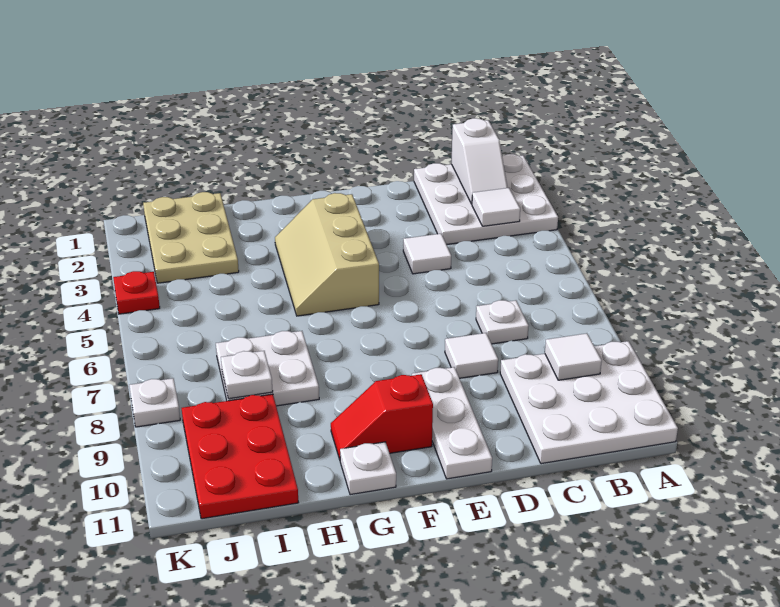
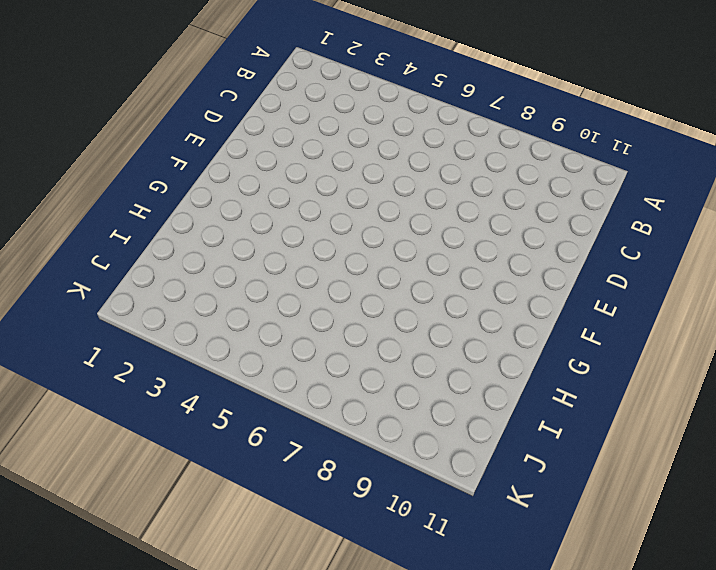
none -> white plate A1:C3 level 1
none -> white plate A9:C11 level 1
none -> white plate C7 level 1

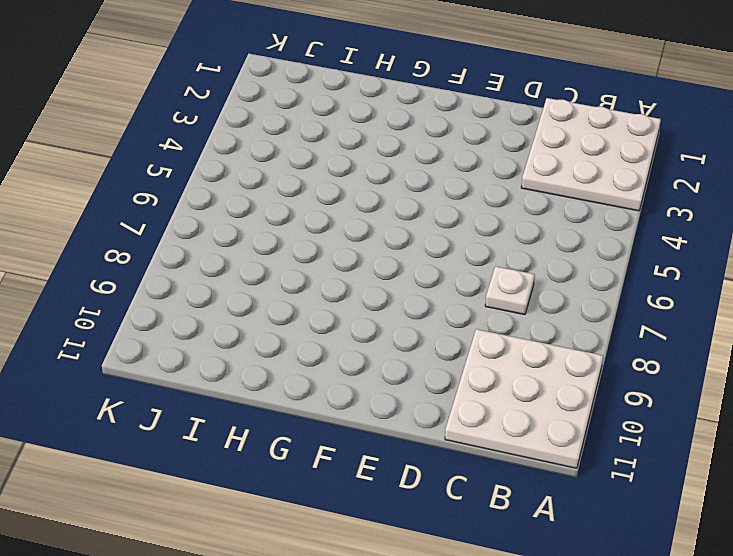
none -> white tile D4 level 1
none -> white tile D8 level 1
none -> white plate E9:E11 level 1

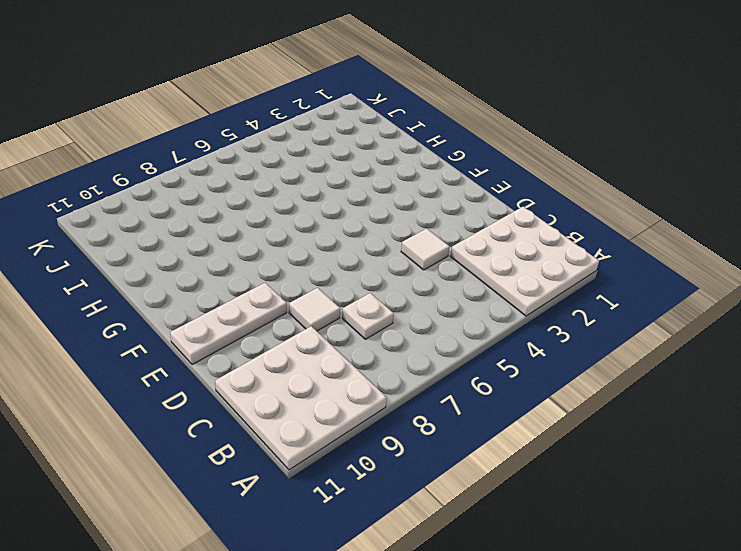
none -> tan slope F3:G5 level 1 top F
none -> red slope F10:G10 level 1 top F
none -> white plate G11 level 1

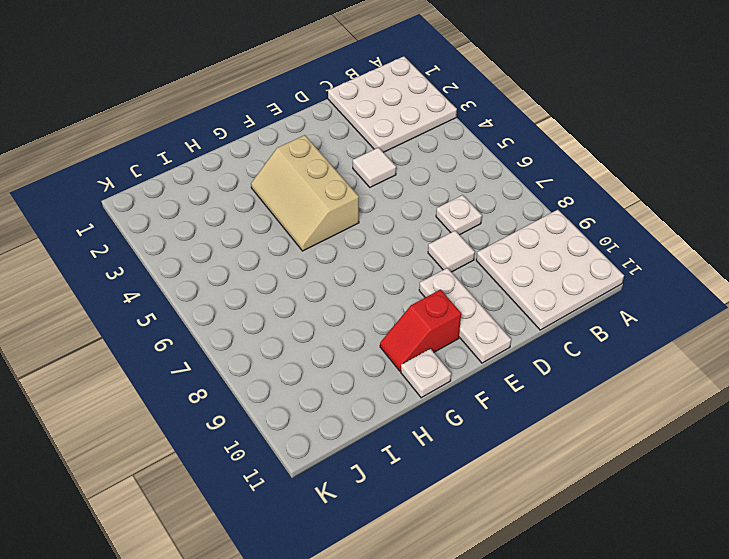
none -> white plate H7:I8 level 1
none -> tan plate I1:J3 level 1
none -> red plate I9:J11 level 1

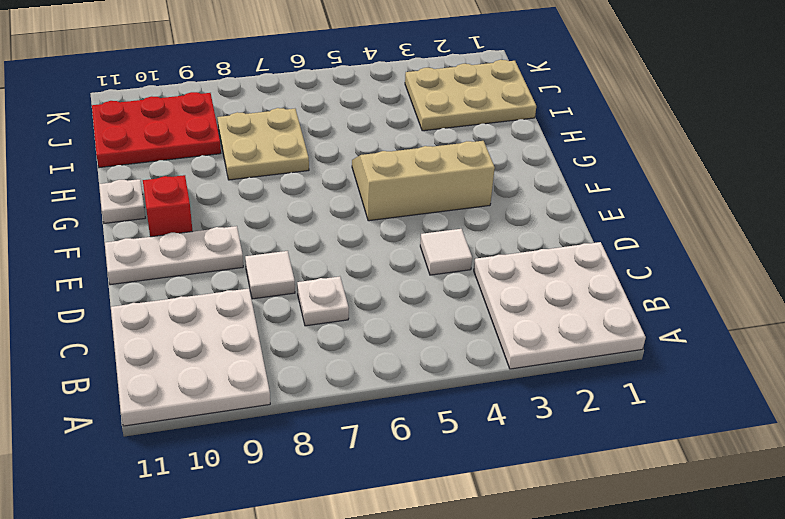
tan plate H7:I8 level 1 -> white plate H7:I8 level 1
none -> red plate K4 level 1
none -> white plate K8 level 1
none -> white slope B1:B2 level 2 top 1

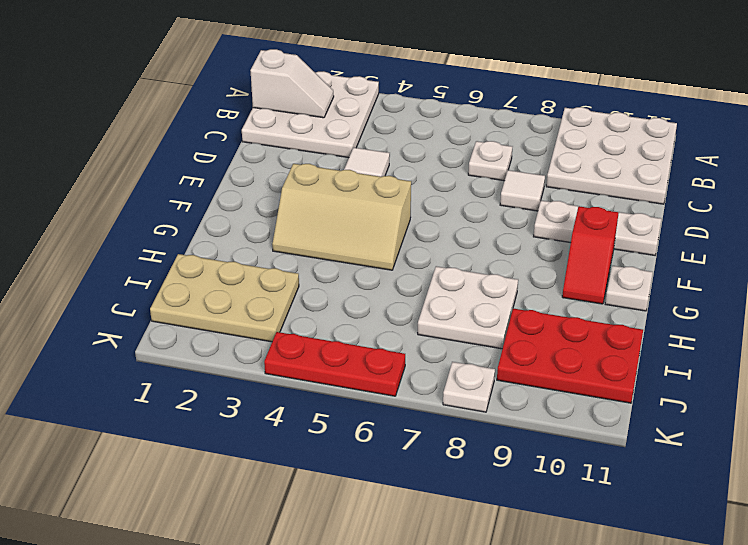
red plate K4:K6 level 1 -> red plate K4 level 1
none -> white tile B3 level 2
none -> white tile B9 level 2
none -> white plate I8 level 2

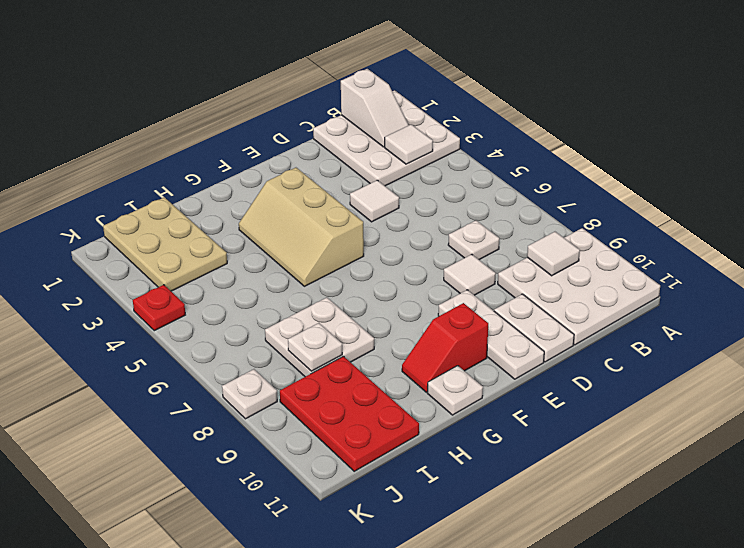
white plate D10:D11 level 1 -> none

